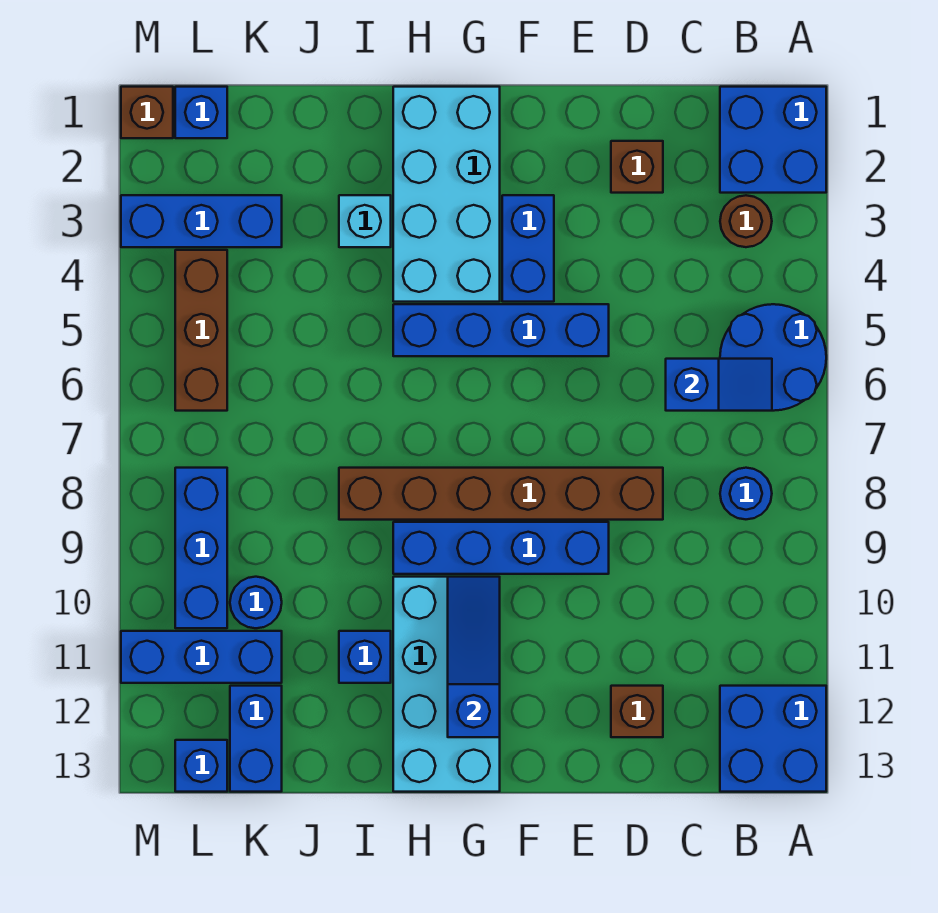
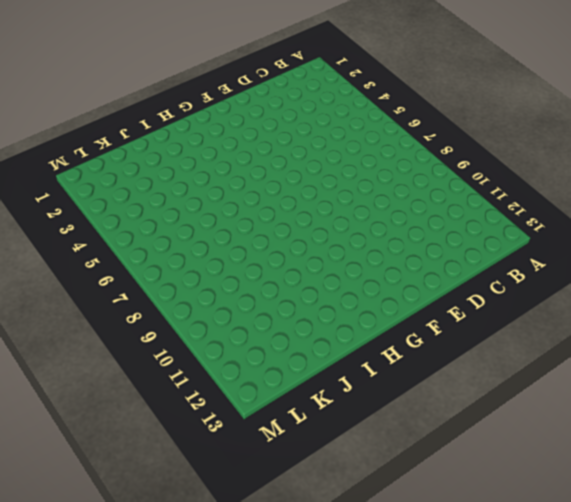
none -> blue brick A1:B2 level 1
none -> blue round brick A5:B6 level 1
none -> blue brick A12:B13 level 1

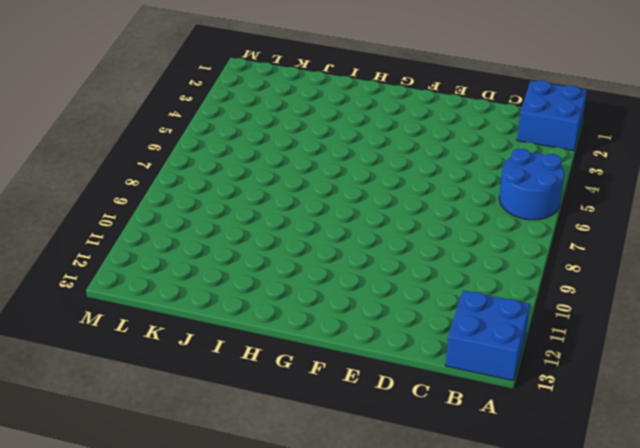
none -> brown round brick B3 level 1
none -> blue round brick B8 level 1
none -> brown brick D2 level 1

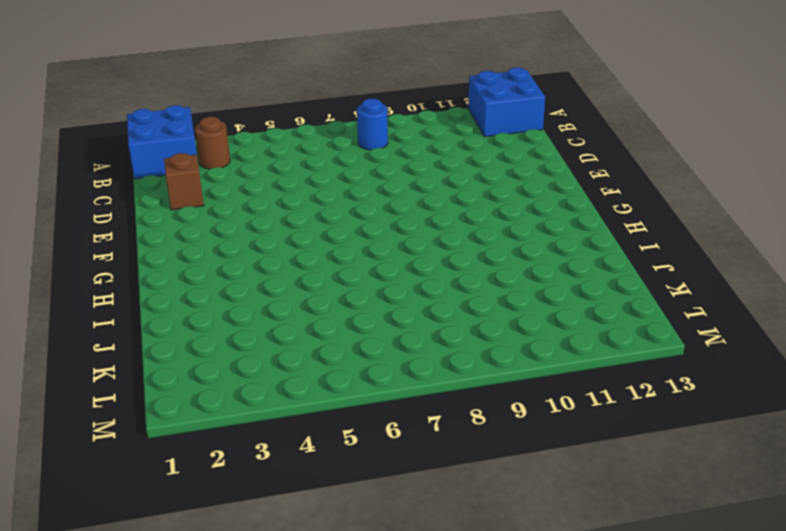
none -> blue round brick A5:B6 level 1
none -> brown brick D8:I8 level 1
none -> brown brick D12 level 1

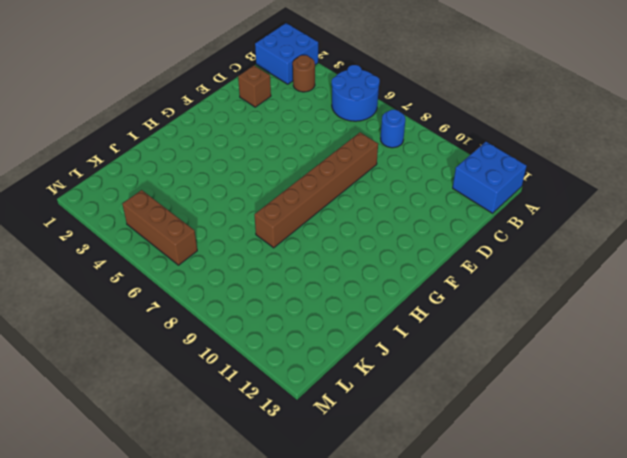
none -> brown brick D12 level 1
none -> blue brick E5:H5 level 1
none -> blue brick E9:H9 level 1

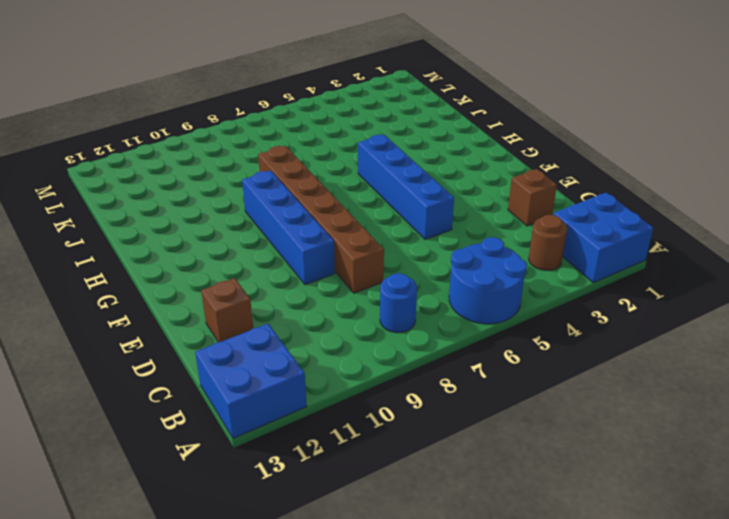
none -> blue brick F3:F4 level 1
none -> cyan brick G1:H4 level 1
none -> cyan brick G10:H13 level 1

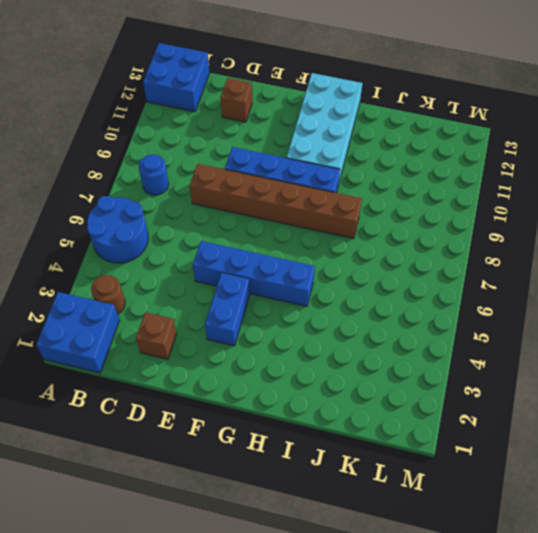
none -> cyan brick G1:H4 level 1
none -> cyan brick I3 level 1
none -> blue brick I11 level 1

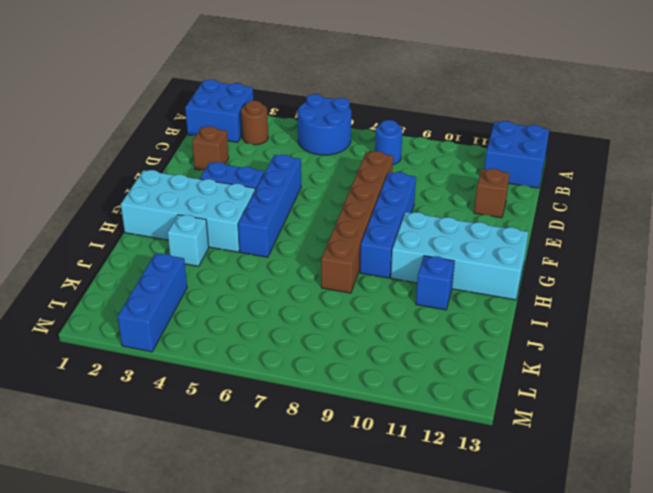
none -> blue round brick K10 level 1
none -> blue brick K11:M11 level 1
none -> blue brick K12:K13 level 1

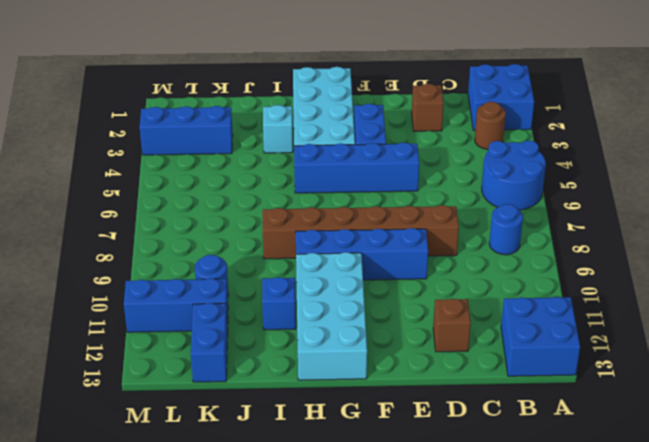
none -> blue brick L1 level 1
none -> brown brick L4:L6 level 1
none -> blue brick L8:L10 level 1

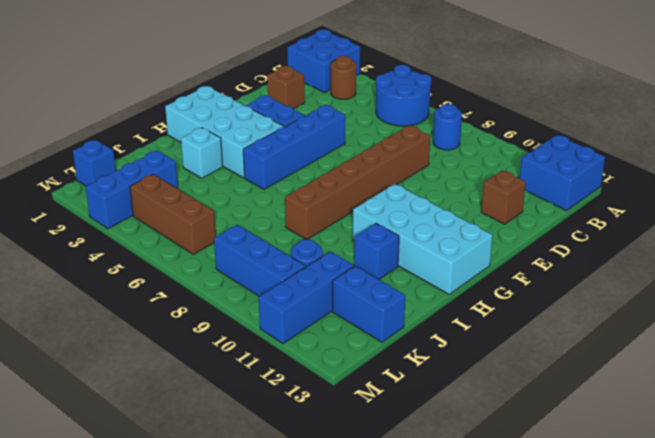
none -> blue brick E9:H9 level 1
none -> blue brick L13 level 1
none -> brown brick M1 level 1

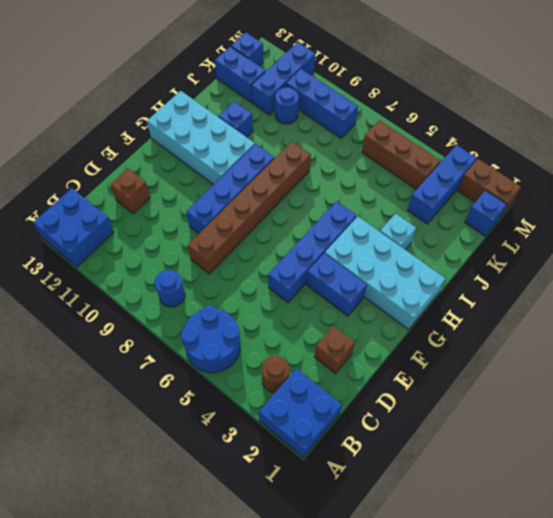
brown brick M1:M2 level 1 -> brown brick M1 level 1
none -> blue slope B6:C6 level 2 top C
none -> blue slope G10:G12 level 2 top 12

